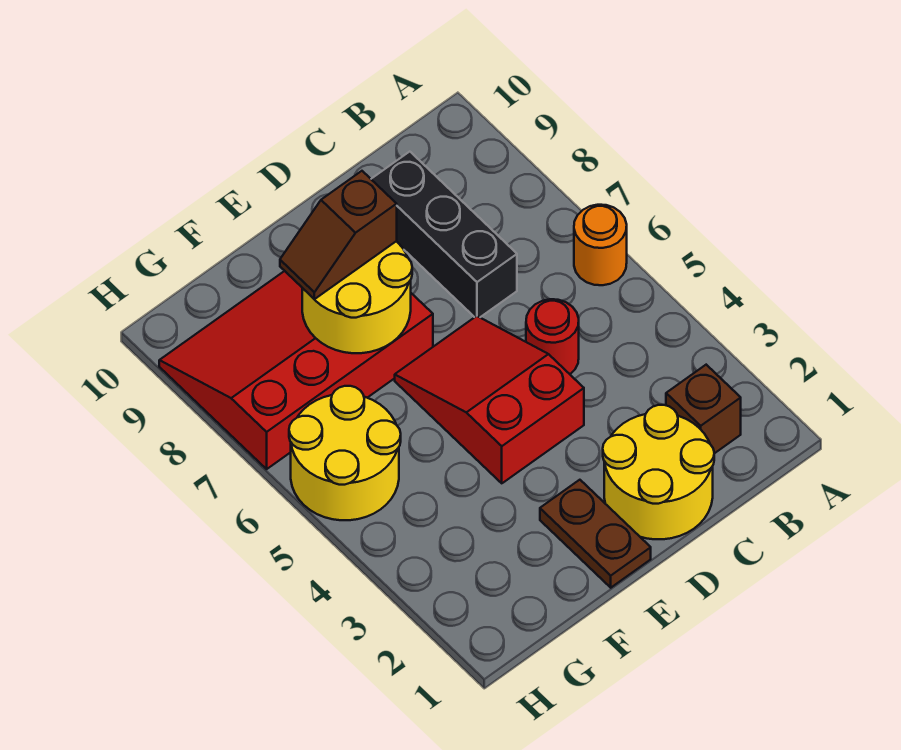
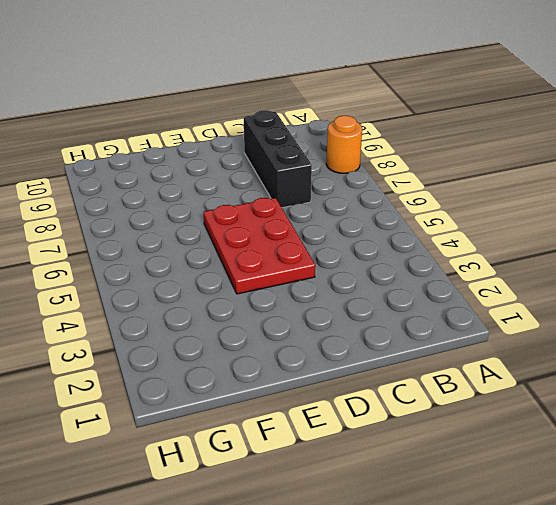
orange round brick A8 level 1 -> orange round brick A6 level 1
red plate D4:E6 level 1 -> red slope D4:E6 level 1 top 4
none -> brown brick B2 level 1
none -> yellow round brick C1:D2 level 1

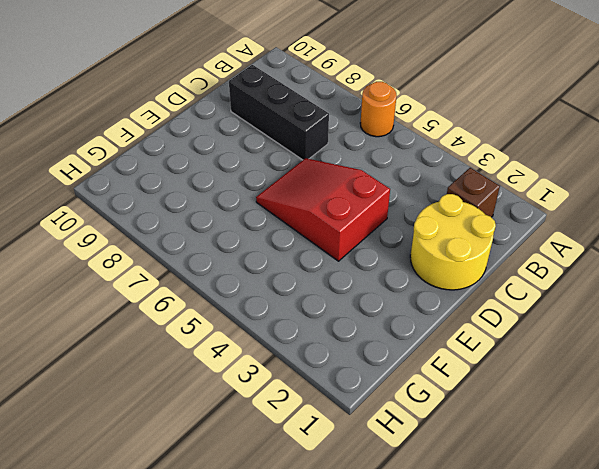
none -> red round brick C5 level 1
none -> brown plate E1:E2 level 1

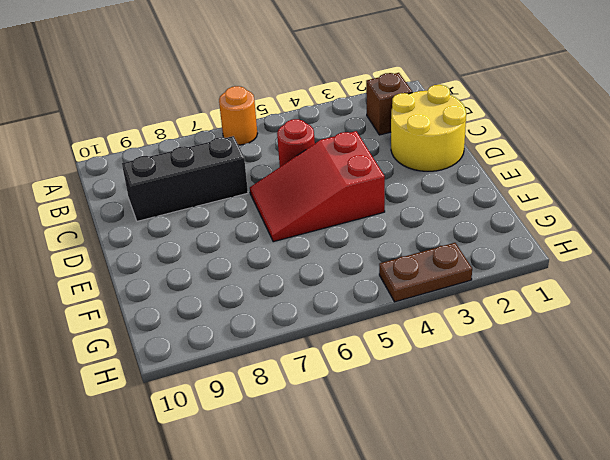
brown plate H3:H4 level 1 -> brown plate E1:E2 level 1
none -> red slope E7:H9 level 1 top 7
none -> yellow round brick G5:H6 level 1

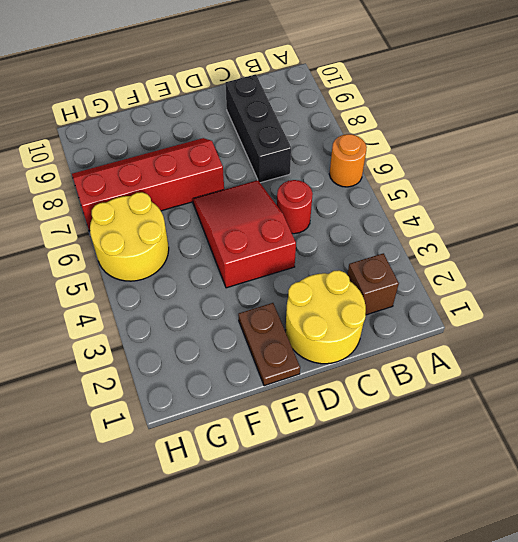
red slope E7:H8 level 1 top 7 -> red slope E7:H9 level 1 top 7
none -> yellow round brick E7:F8 level 2
none -> brown slope E8:F8 level 3 top E

